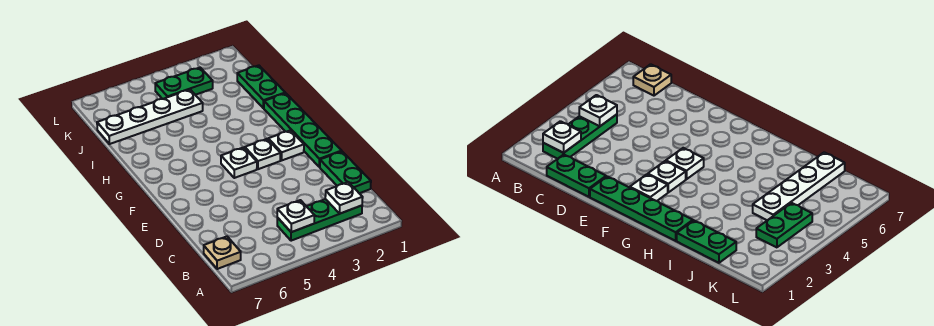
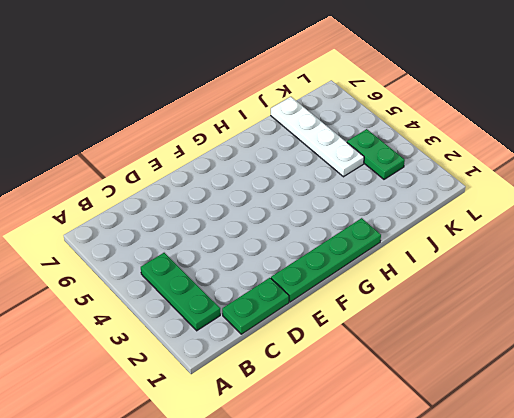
none -> tan plate B7 level 1
none -> white plate F2 level 1
none -> white plate F3 level 1

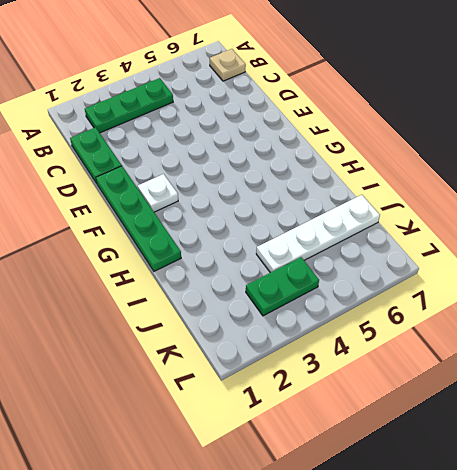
none -> white plate F3 level 1
none -> white plate F4 level 1
none -> green plate I1:J1 level 1

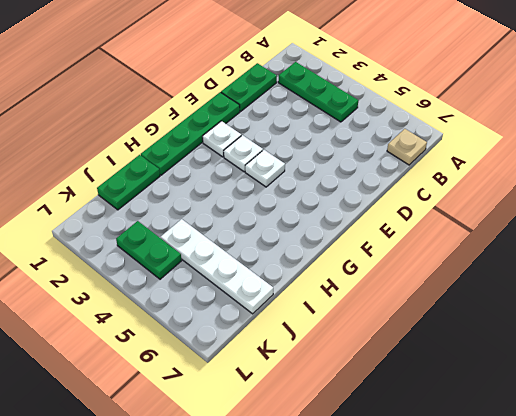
none -> white plate B2 level 2
none -> white plate B4 level 2

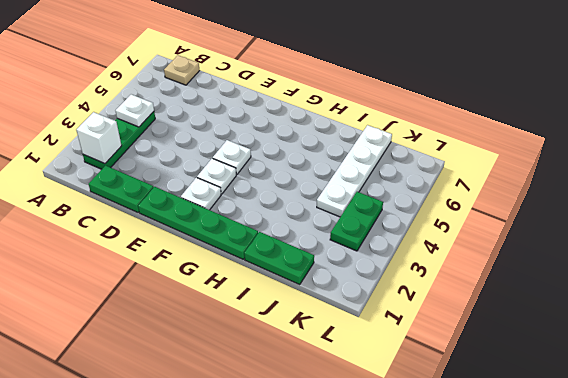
white brick B2 level 2 -> white plate B2 level 2

